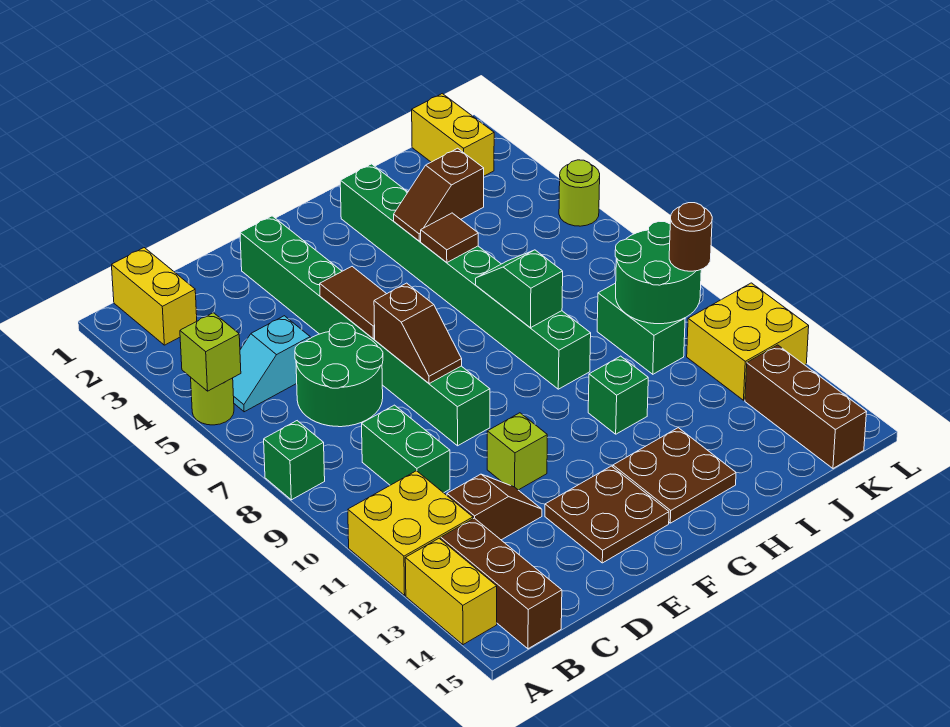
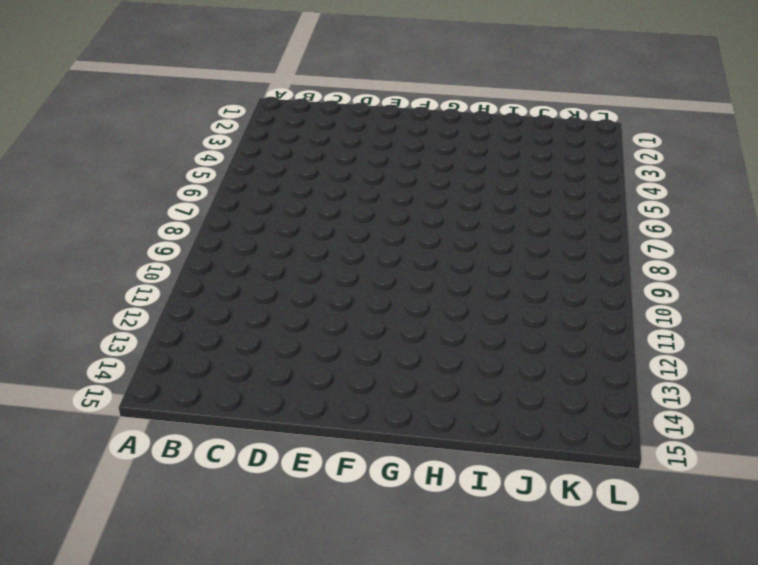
none -> lime round brick A5 level 1
none -> green brick A8 level 1
none -> yellow brick A11:B12 level 1

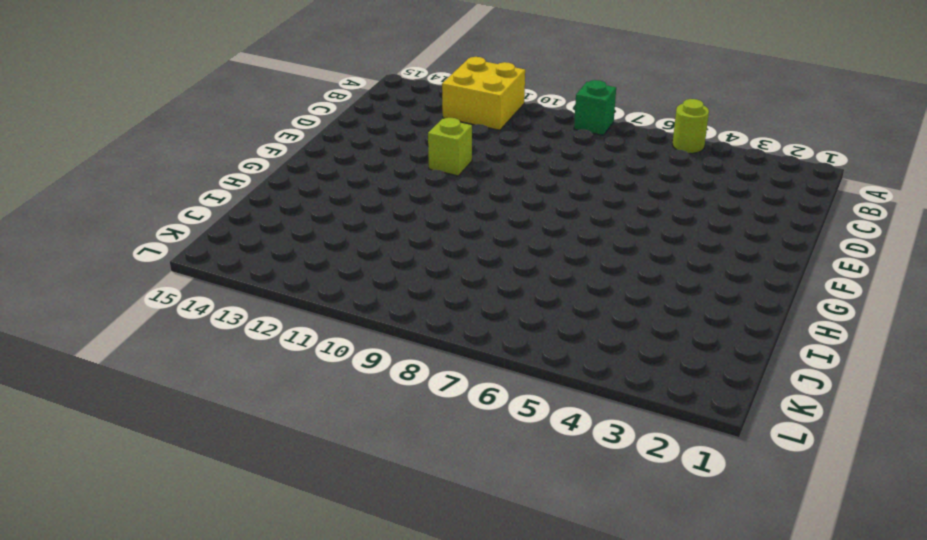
none -> yellow brick A13:A14 level 1
none -> yellow brick B1:B2 level 1
none -> cyan slope B5:C5 level 1 top C

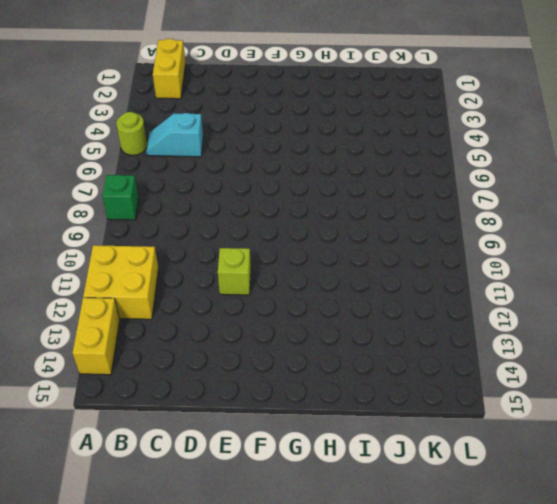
none -> brown brick B13:B15 level 1
none -> green round brick C6:D7 level 1
none -> green brick C9:C10 level 1

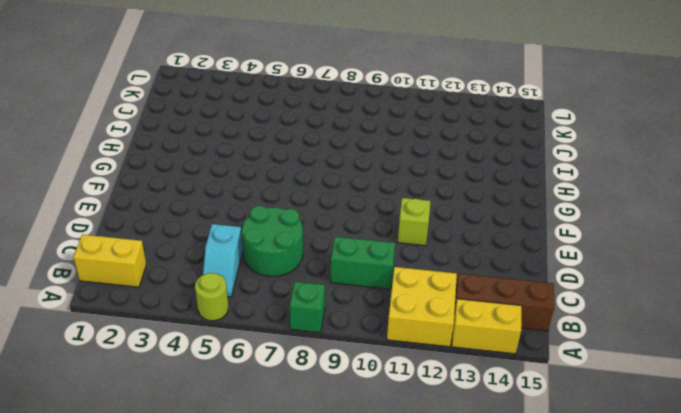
none -> brown slope C12:D12 level 1 top C
none -> green brick E2:E9 level 1
none -> brown plate E13:F14 level 1

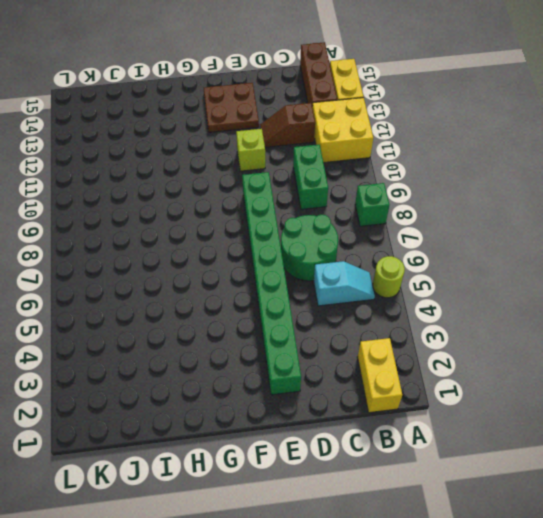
none -> brown plate G13:H14 level 1
none -> green brick H2:H9 level 1
none -> green brick H11 level 1

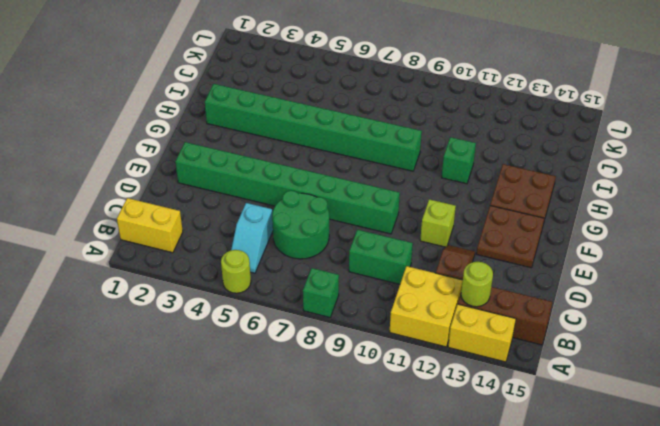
lime round brick B13 level 2 -> lime round brick L5 level 1
none -> green brick J9:J10 level 1
none -> yellow brick K1:K2 level 1
none -> yellow brick K11:L12 level 1

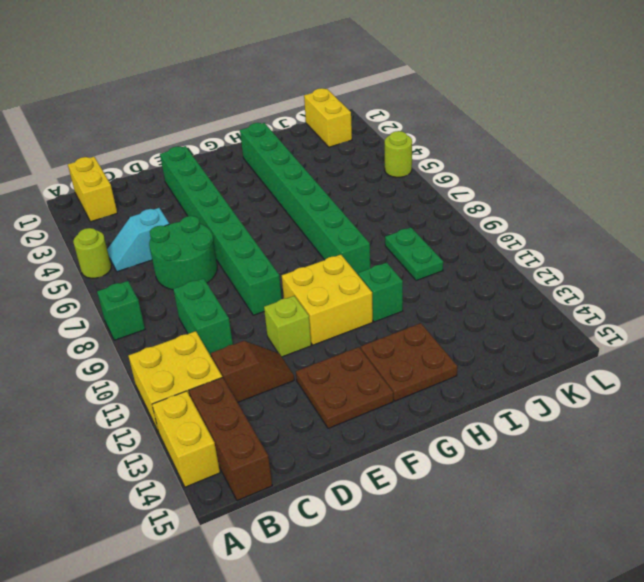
yellow brick F10:G11 level 1 -> yellow brick K11:L12 level 1
green plate J9:J10 level 1 -> green brick J9:J10 level 1
none -> brown brick K13:K15 level 1
none -> lime brick A5 level 2
none -> brown tile E5:E6 level 2

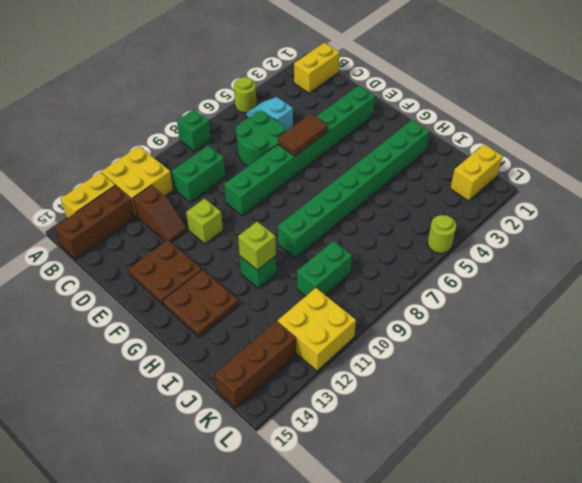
lime brick H11 level 2 -> lime brick A5 level 2
none -> brown slope E7:E8 level 2 top 7
none -> brown slope H4:I4 level 2 top I
none -> brown tile H5 level 2

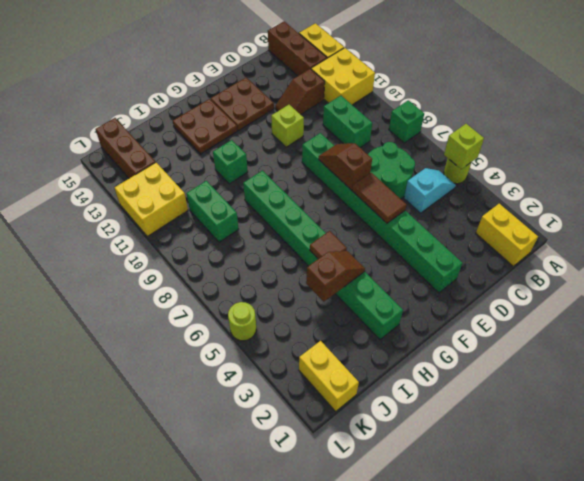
none -> green slope H7:H8 level 2 top 8
none -> green round brick J9:K10 level 2
none -> brown round brick K10 level 3

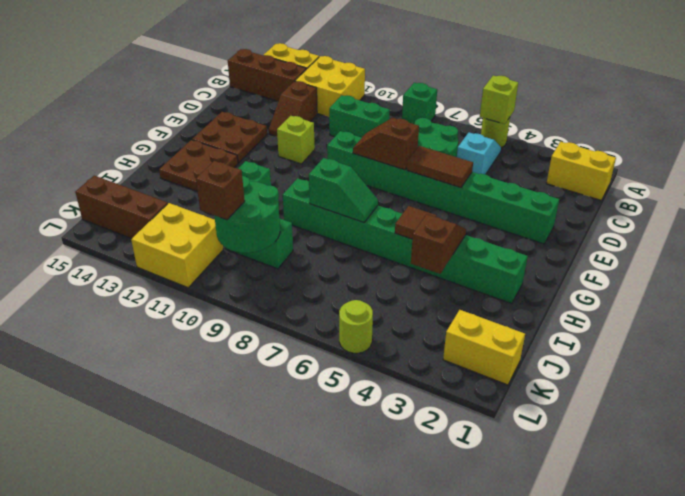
brown brick K10 level 3 -> brown round brick K10 level 3

